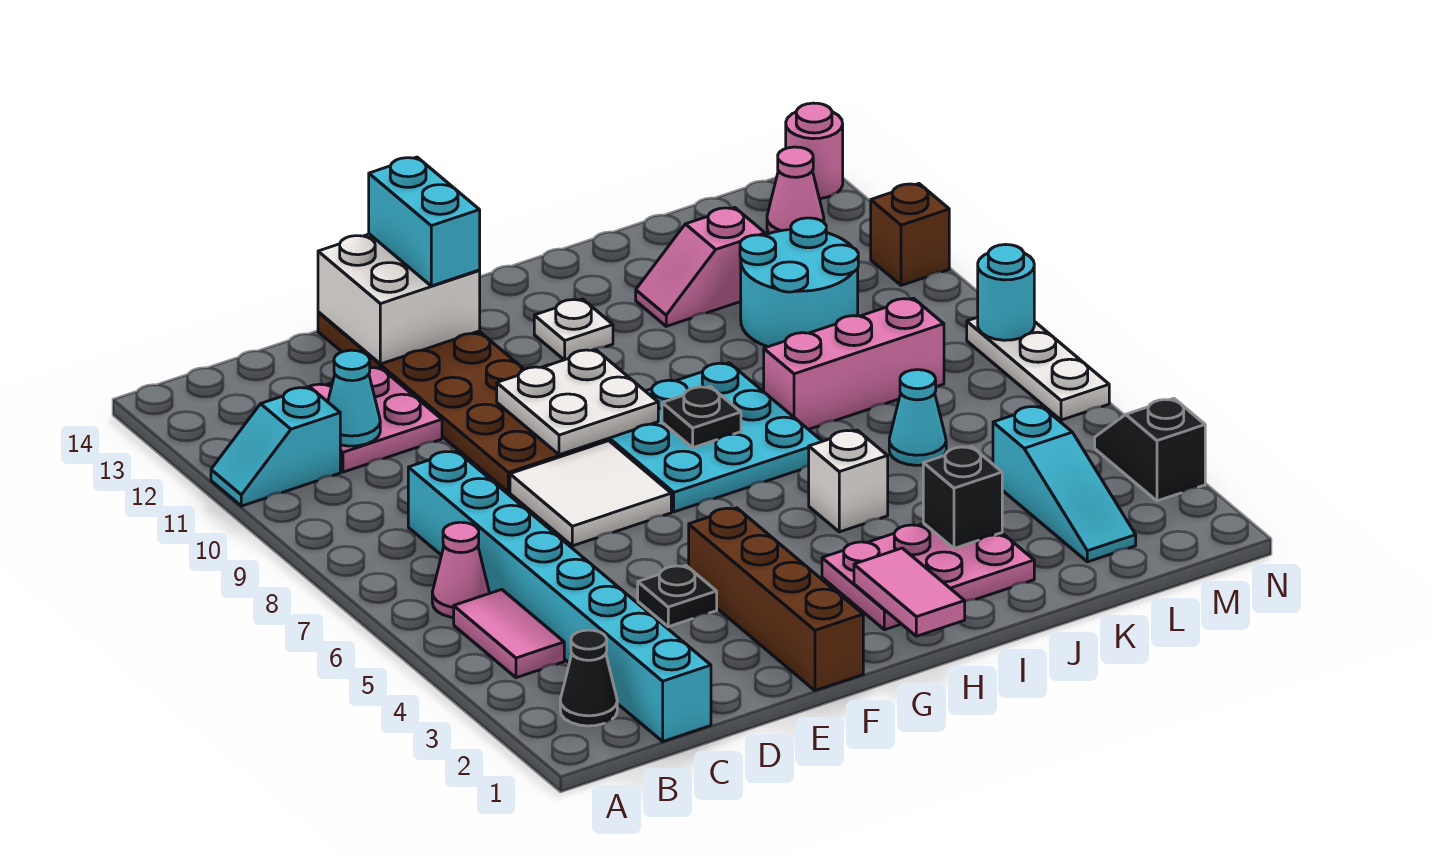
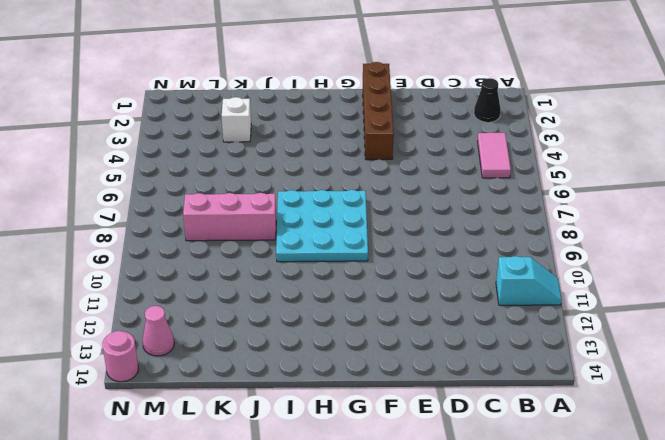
white brick K3 level 1 -> white brick I5 level 1
none -> pink cone B6 level 1
none -> cyan brick C1:C8 level 1
none -> pink plate C11:D12 level 1
none -> black plate E4 level 1

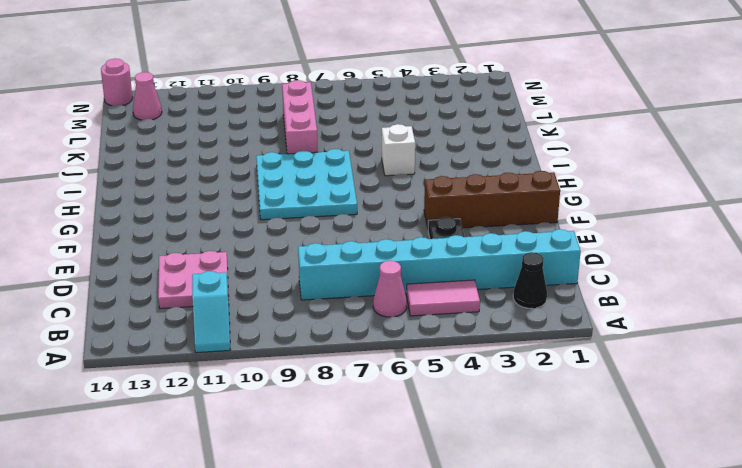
none -> white tile E7:F8 level 1
none -> brown plate E9:F14 level 1
none -> pink plate H2:J3 level 1
none -> white plate H12 level 1

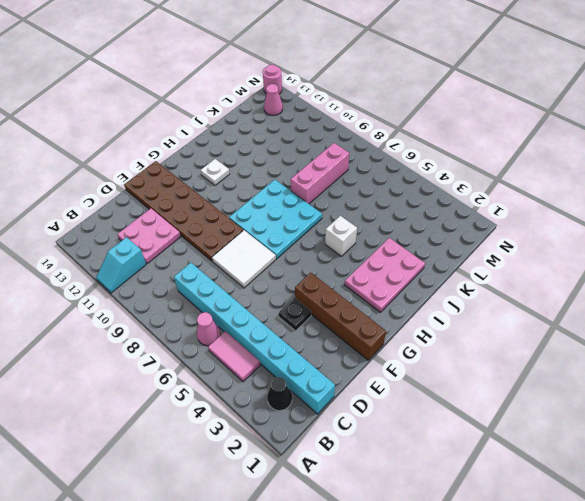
none -> pink slope J12:K12 level 1 top K
none -> cyan cone K6 level 1
none -> cyan round brick K10:L11 level 1
none -> cyan slope L2:L4 level 1 top 4

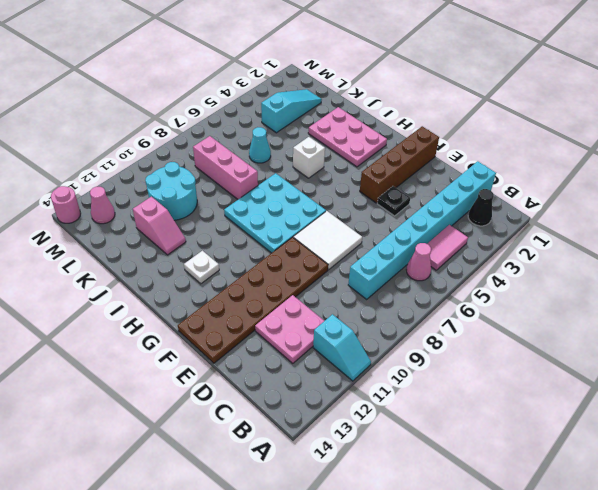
none -> black slope N3:N4 level 1 top 3
none -> white plate N6:N8 level 1
none -> brown brick N11 level 1
none -> cyan cone C11 level 2

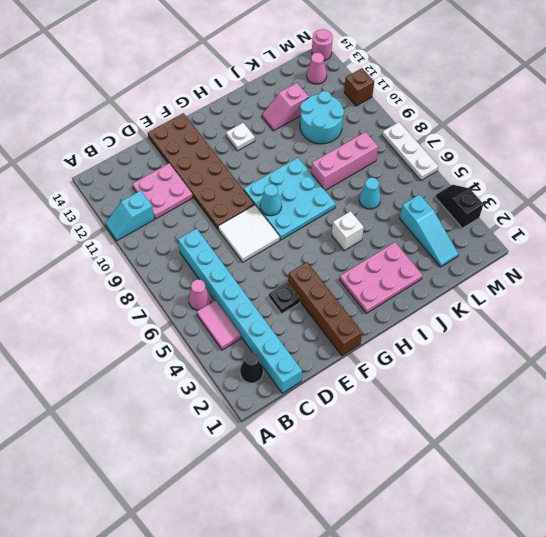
cyan cone G8 level 2 -> cyan cone C11 level 2
none -> white brick E13:F14 level 2
none -> white plate F9:G10 level 2
none -> pink tile H1:H2 level 2
none -> black plate H8 level 2

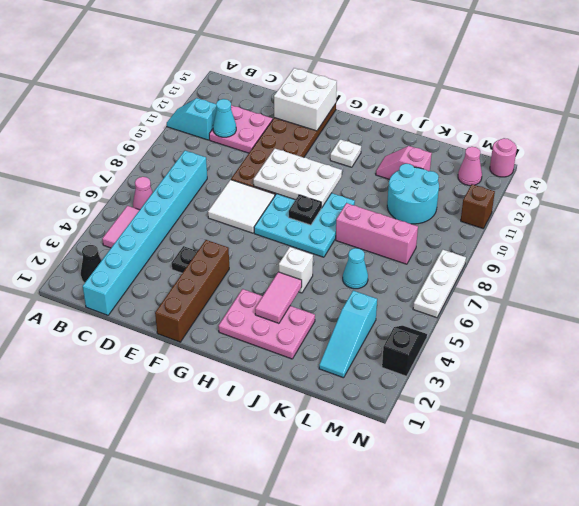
white plate F9:H10 level 2 -> white plate F9:G10 level 2
pink tile I3:I4 level 2 -> pink tile H1:H2 level 2
none -> black brick J3 level 2
none -> cyan round brick N8 level 2
none -> cyan brick F13:F14 level 3

